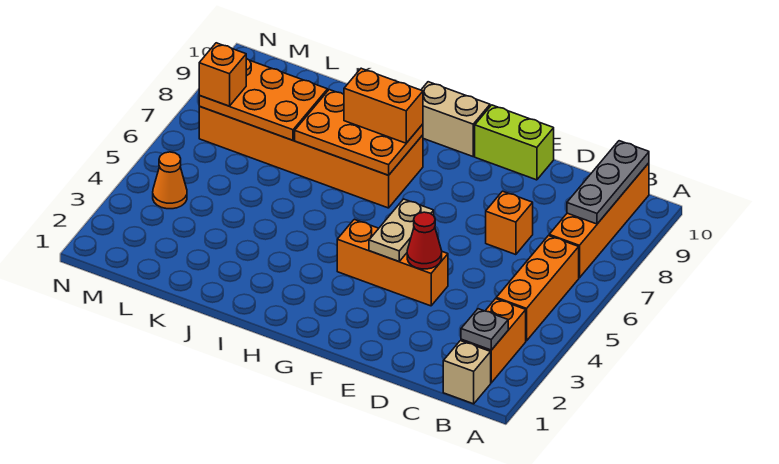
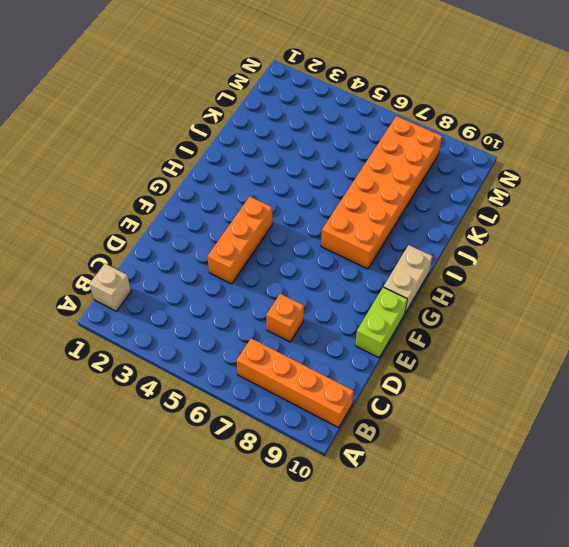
none -> orange brick B2:B3 level 1
none -> orange brick B4:B6 level 1
none -> orange cone M4 level 1

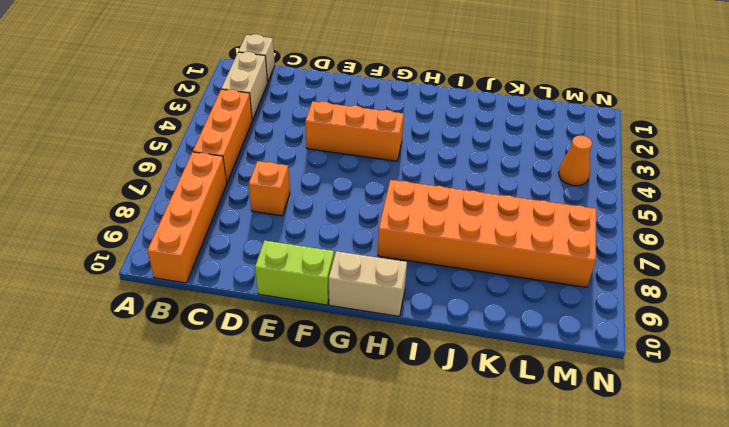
tan brick B2:B3 level 1 -> orange brick B2:B3 level 1
none -> grey plate B2 level 2
none -> grey plate B8:B10 level 2
none -> red cone E4 level 2

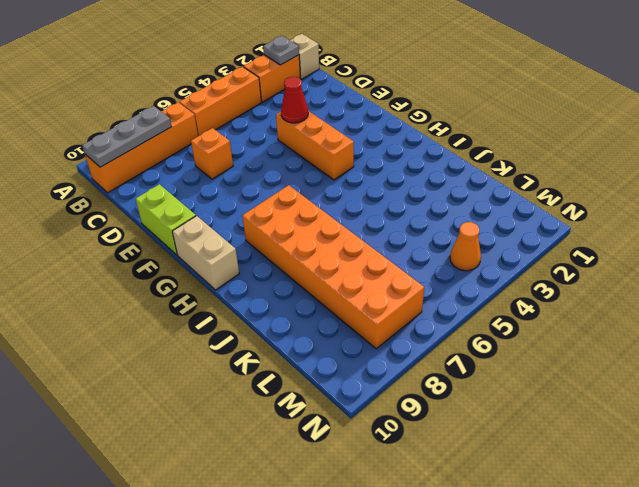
none -> tan plate F4:F5 level 2
none -> orange plate H7:J8 level 2
none -> orange plate K7:M8 level 2

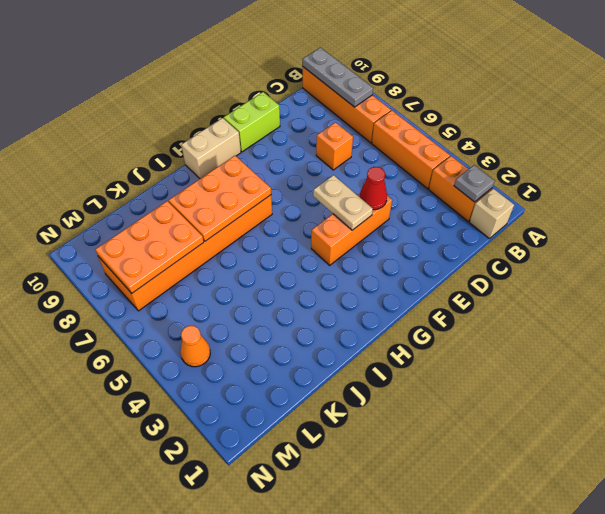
none -> orange brick H8:I8 level 3
none -> orange brick M7 level 3

